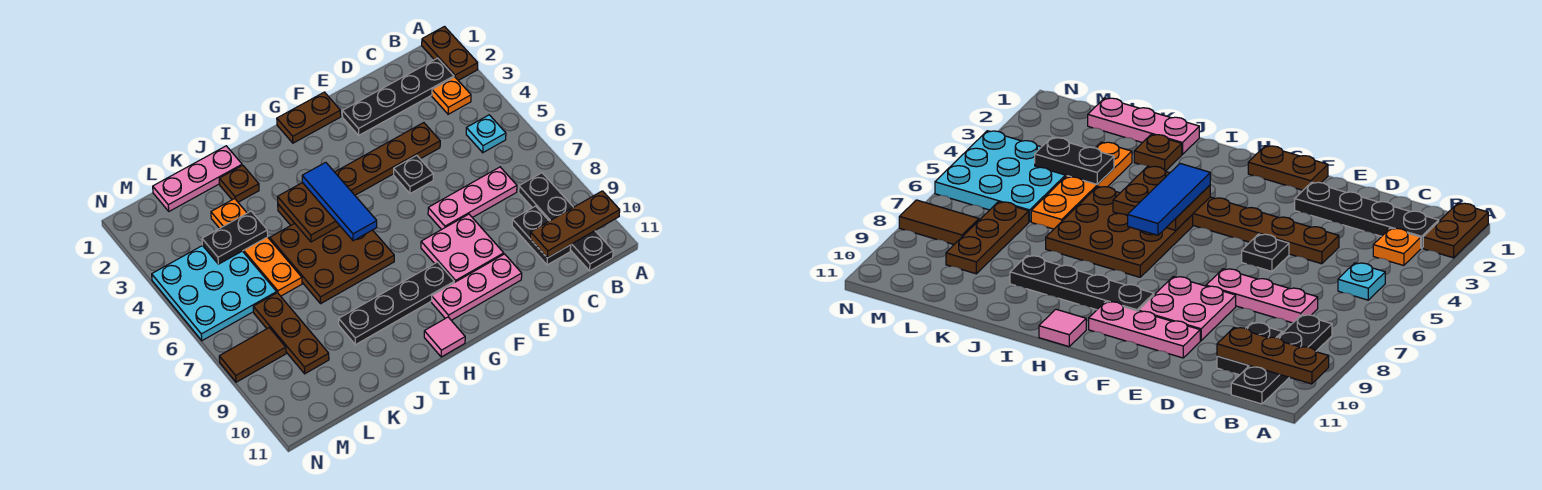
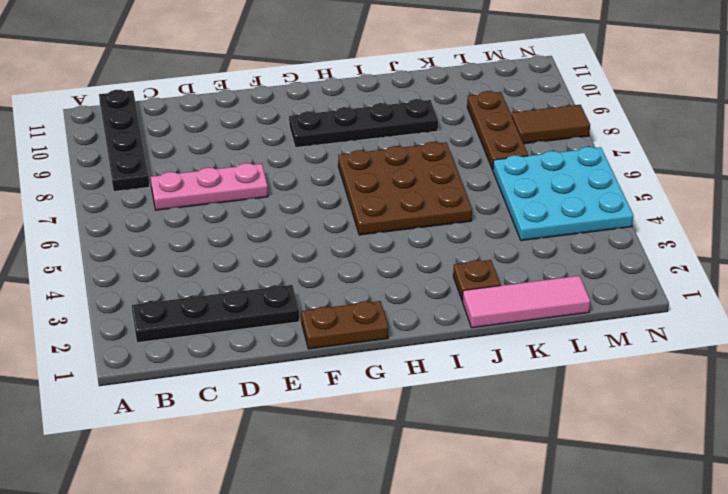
pink tile J1:L1 level 1 -> pink plate J1:L1 level 1
none -> brown plate A1:A2 level 1
none -> orange plate B3 level 1
none -> cyan plate B5 level 1

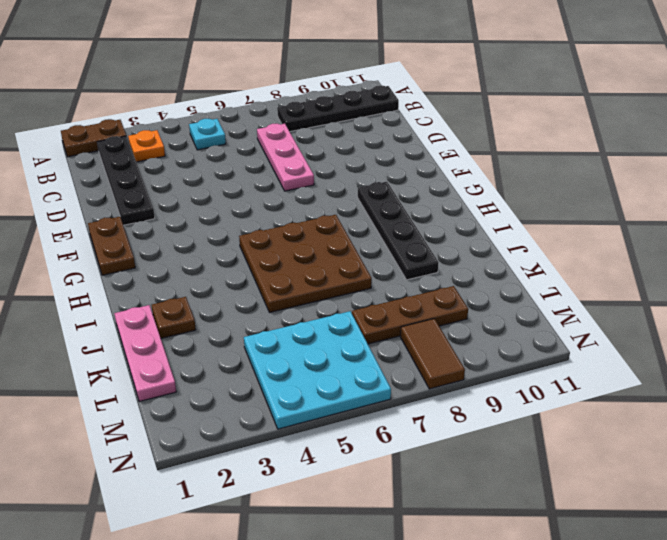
none -> black plate C9:C10 level 1
none -> brown plate D4:I4 level 1
none -> black plate E5 level 1

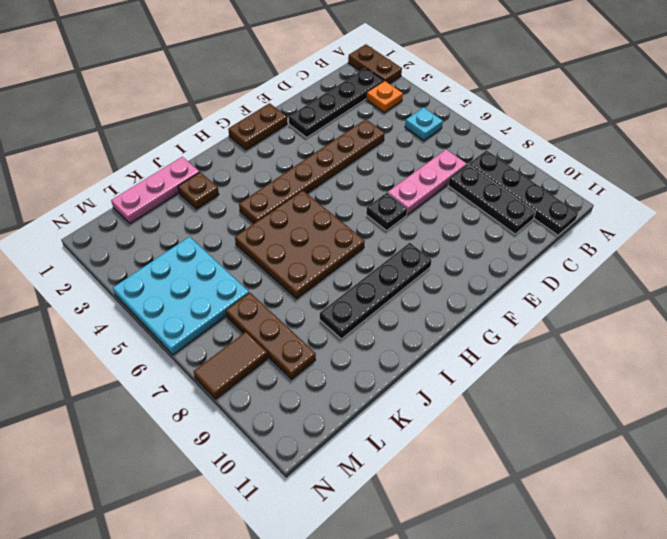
black plate C8:C10 level 1 -> black plate C9:C10 level 1
black plate F7 level 1 -> black plate E5 level 1
none -> pink plate E8:F9 level 1
none -> pink plate E10:G10 level 1
none -> pink tile H11 level 1

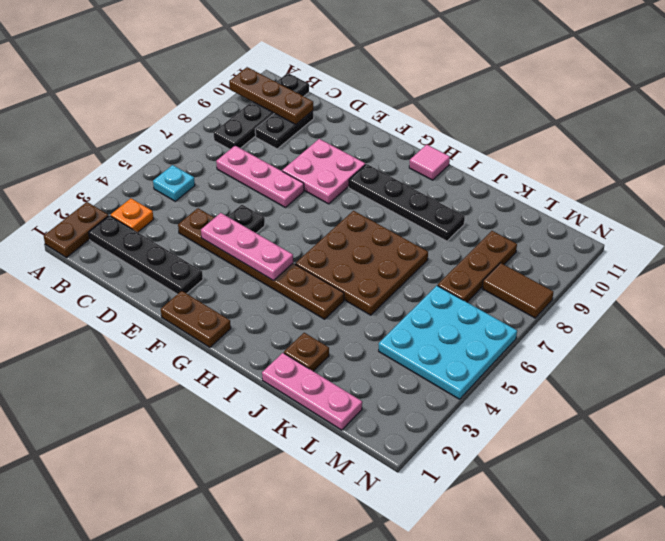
pink plate E4:G4 level 2 -> pink plate E10:G10 level 1
none -> orange plate K3:K6 level 1
none -> brown plate H4:I5 level 2
none -> black plate K4:L4 level 2

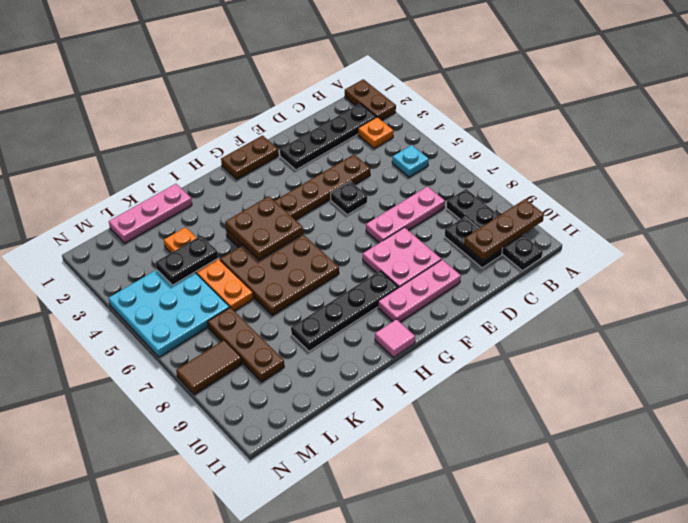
none -> brown plate J2 level 1
none -> blue tile H4:H6 level 3

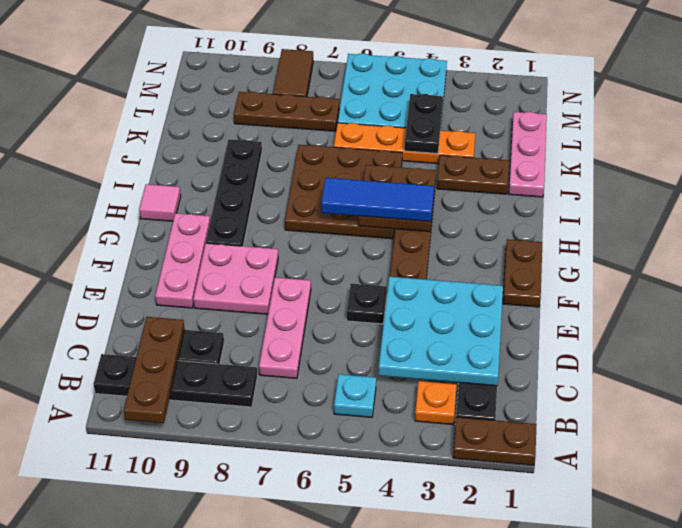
cyan plate C2:E4 level 2 -> none
brown plate J2:J3 level 1 -> brown plate J2 level 1

